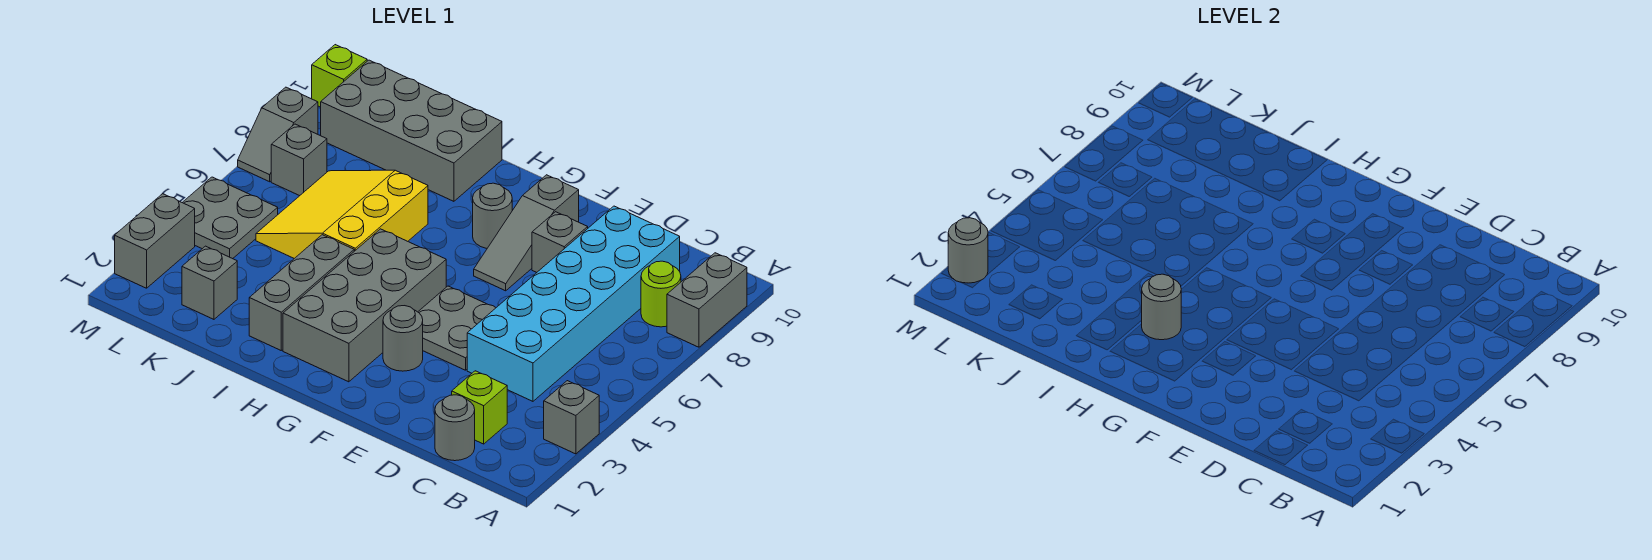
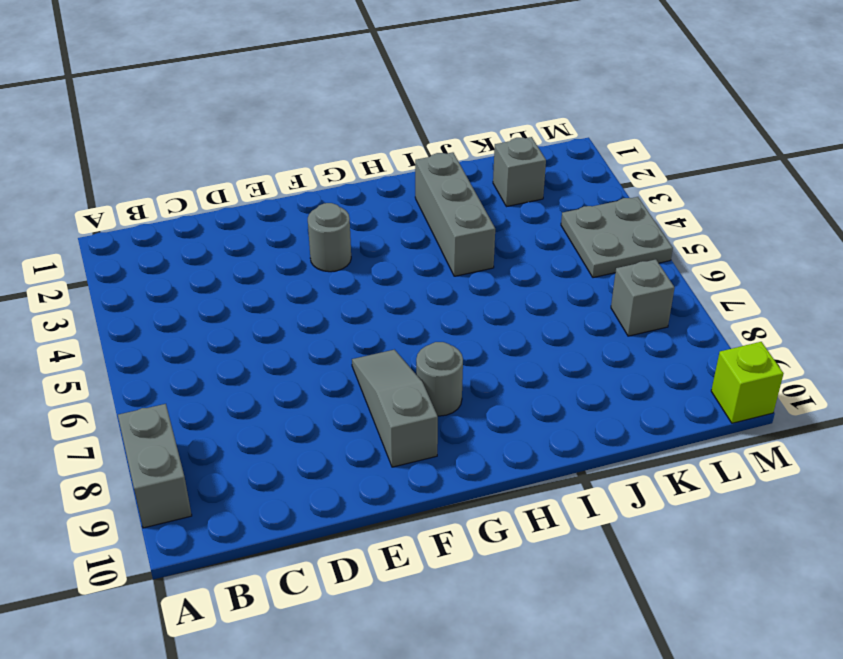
none -> grey brick A3 level 1
none -> lime round brick B8 level 1
none -> grey round brick C1 level 1

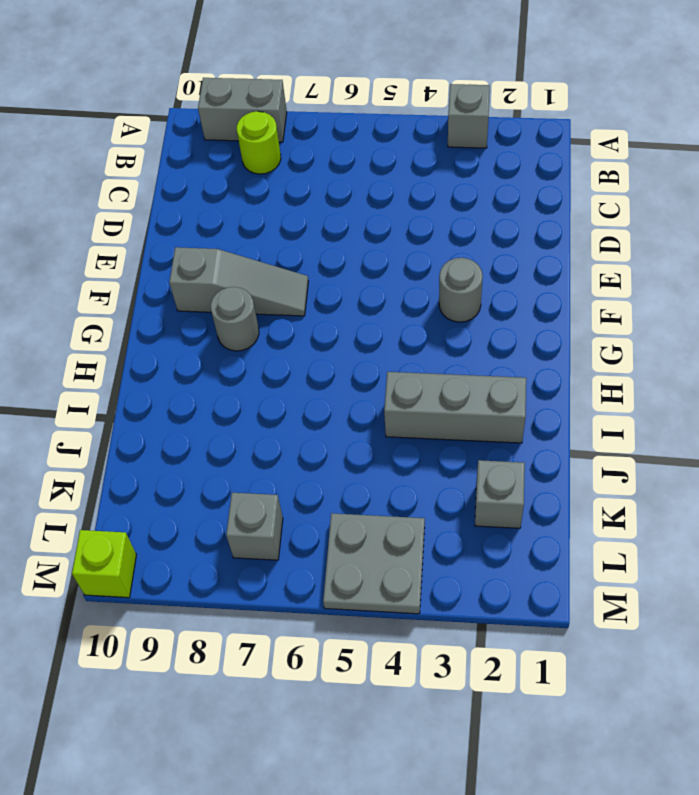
none -> grey round brick C1 level 1
none -> lime brick C2 level 1
none -> cyan brick C4:D9 level 1

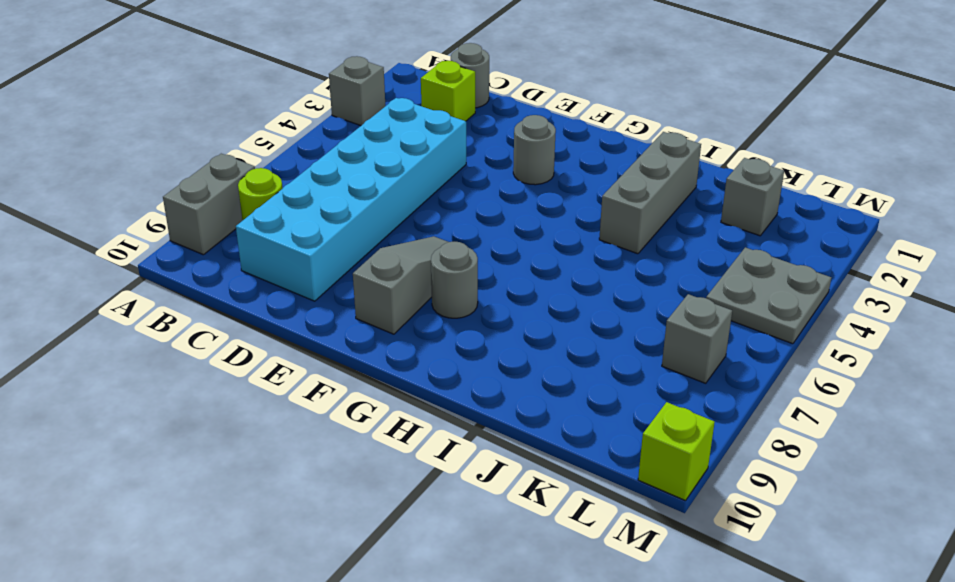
none -> grey plate E4:F5 level 1
none -> grey brick E8 level 1
none -> grey brick G2:H5 level 1

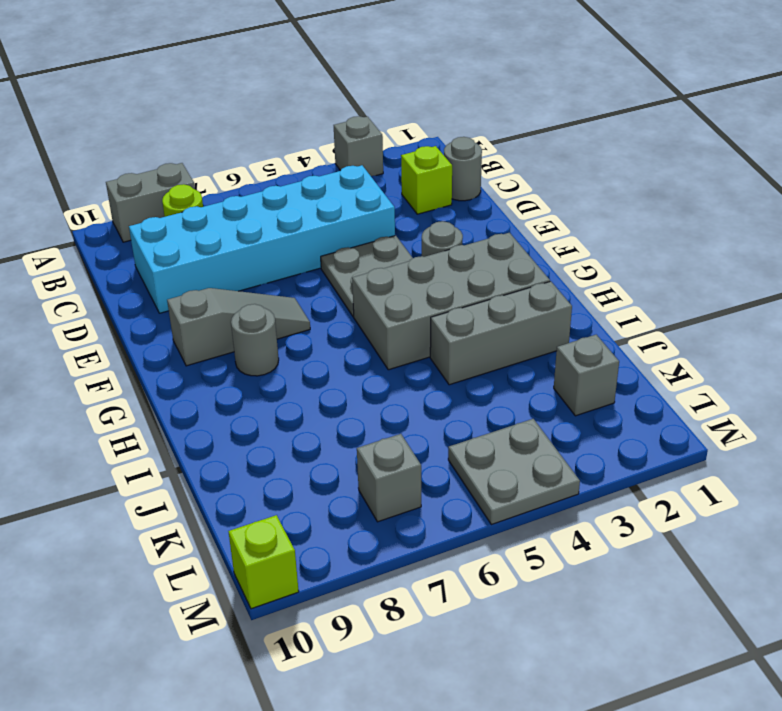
none -> grey brick E8 level 1
none -> yellow slope I5:K7 level 1 top I
none -> grey brick I9:L10 level 1

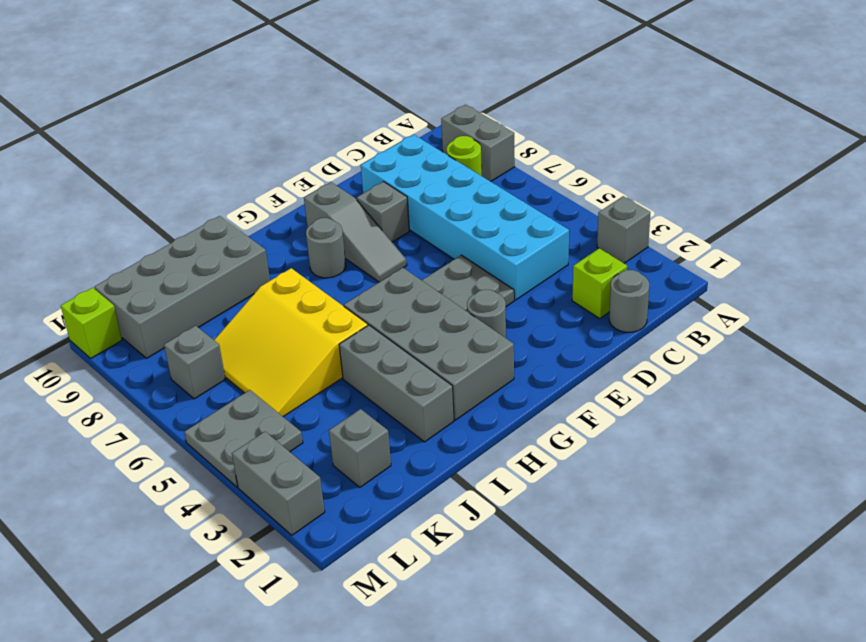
none -> grey slope M7:M8 level 1 top 8
none -> grey round brick H3 level 2
none -> grey round brick M2 level 2

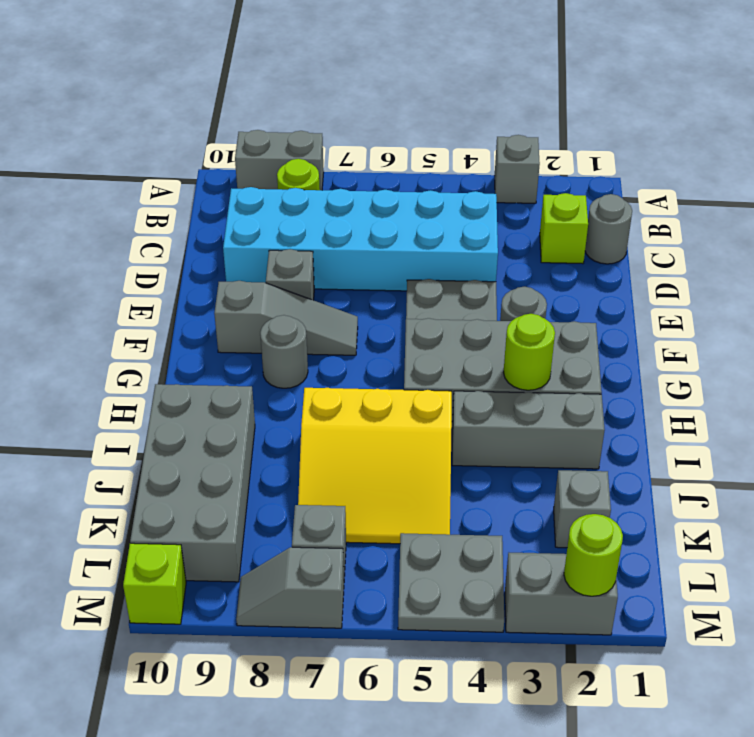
lime round brick H3 level 2 -> grey round brick H3 level 2
lime round brick M2 level 2 -> grey round brick M2 level 2
grey slope M7:M8 level 1 top 7 -> grey slope M7:M8 level 1 top 8

